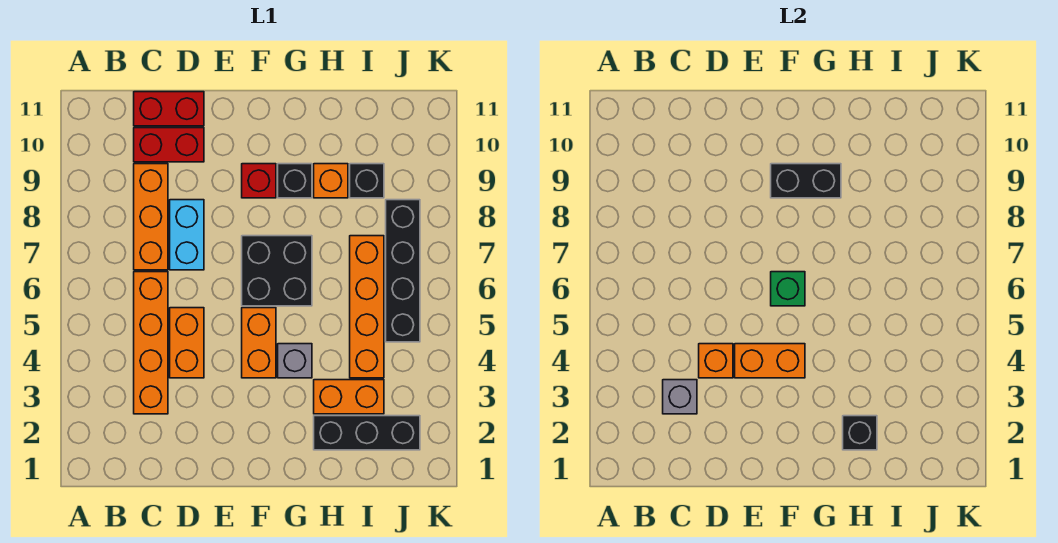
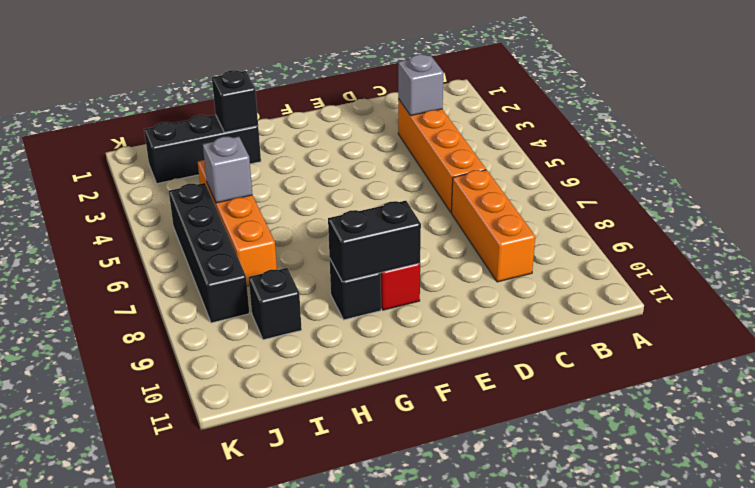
grey brick I5 level 2 -> grey brick G4 level 1
none -> red brick C10:D10 level 1
none -> red brick C11:D11 level 1
none -> orange brick D4:D5 level 1

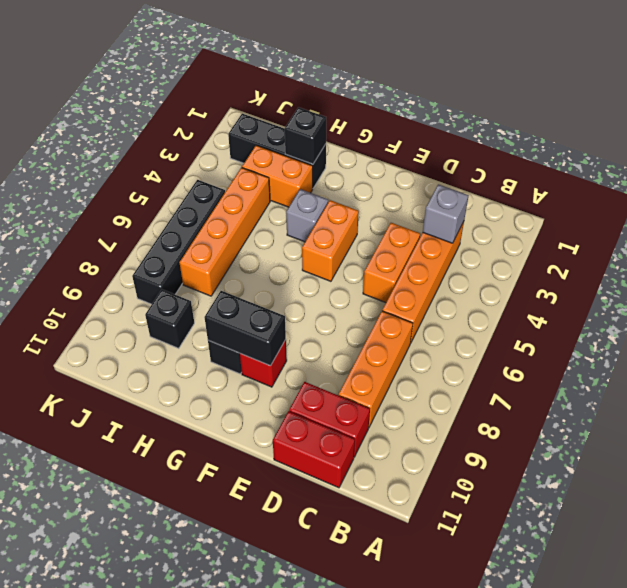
none -> cyan brick D7:D8 level 1
none -> black brick F6:G7 level 1
none -> orange brick H9 level 1

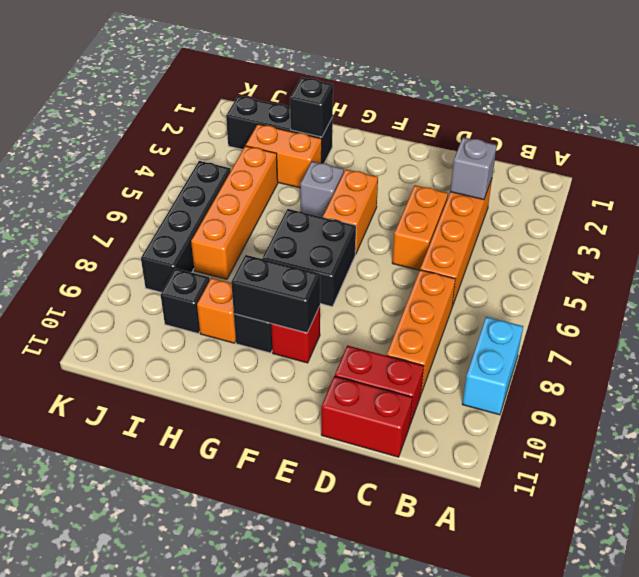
cyan brick A8:A9 level 1 -> cyan brick D7:D8 level 1
none -> orange brick D4 level 2
none -> orange brick E4:F4 level 2
none -> green brick F6 level 2

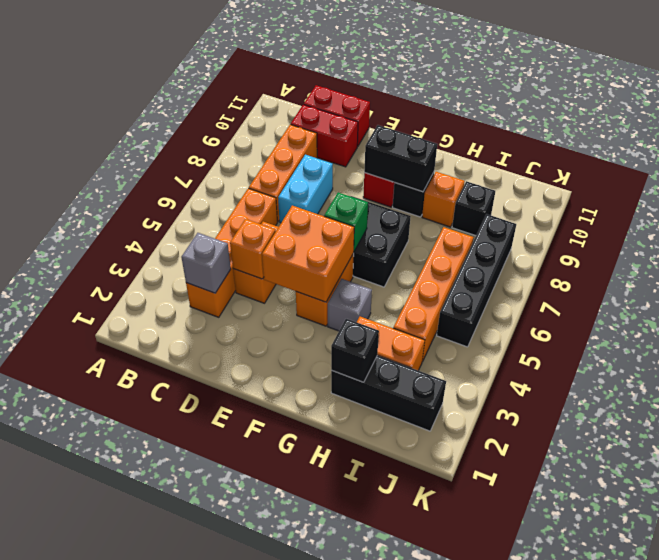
orange brick E4:F5 level 2 -> orange brick E4:F4 level 2

